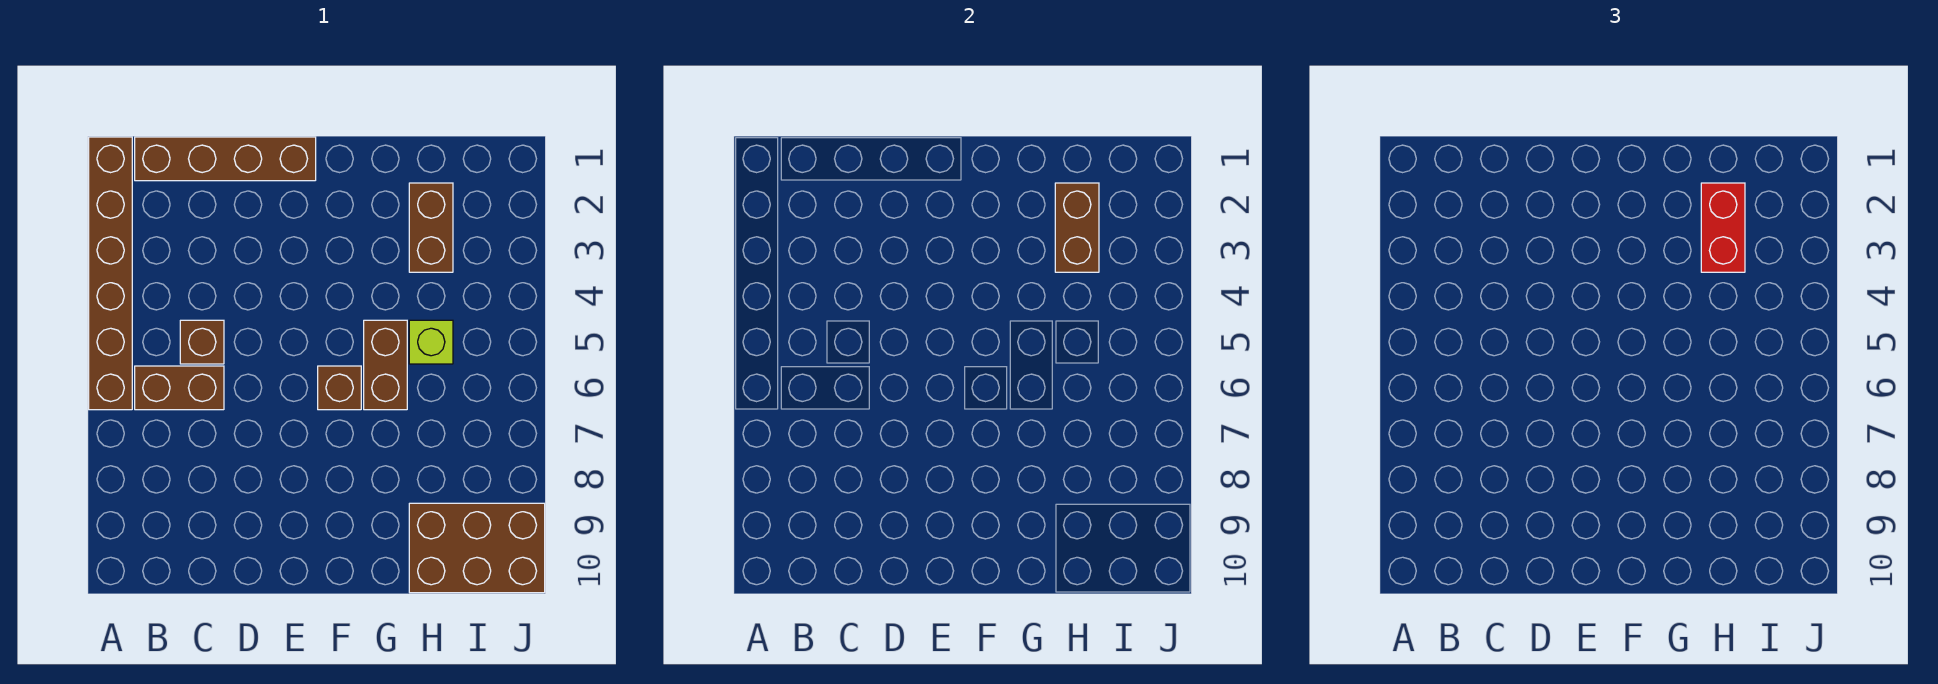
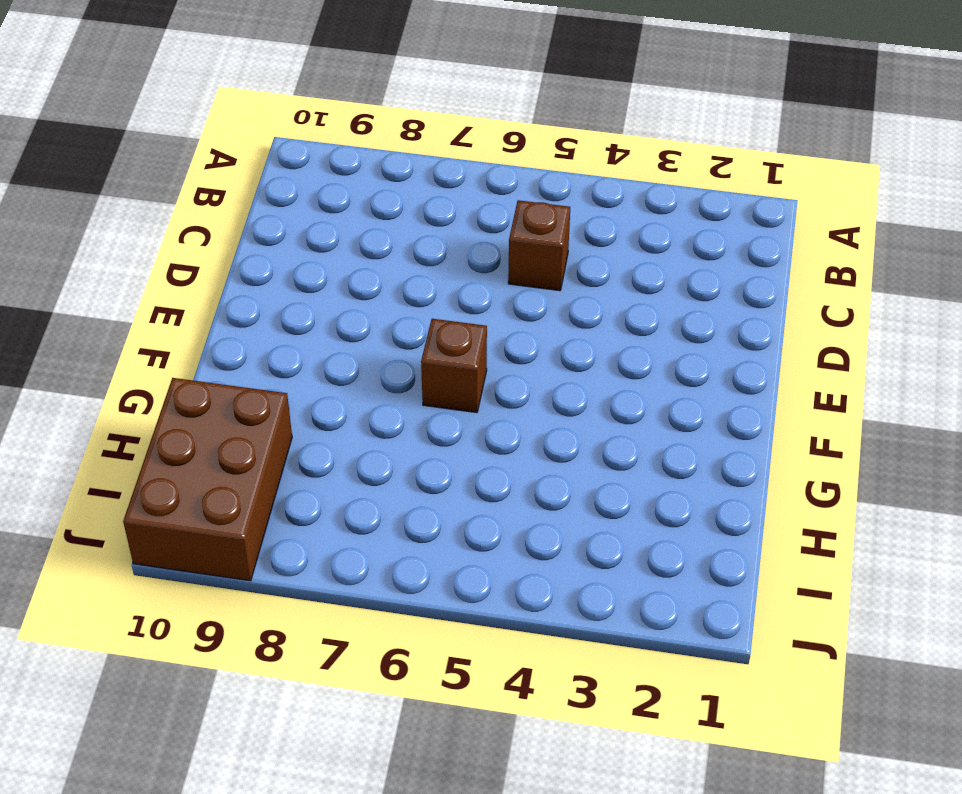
none -> brown brick A1:A6 level 1
none -> brown brick B1:E1 level 1

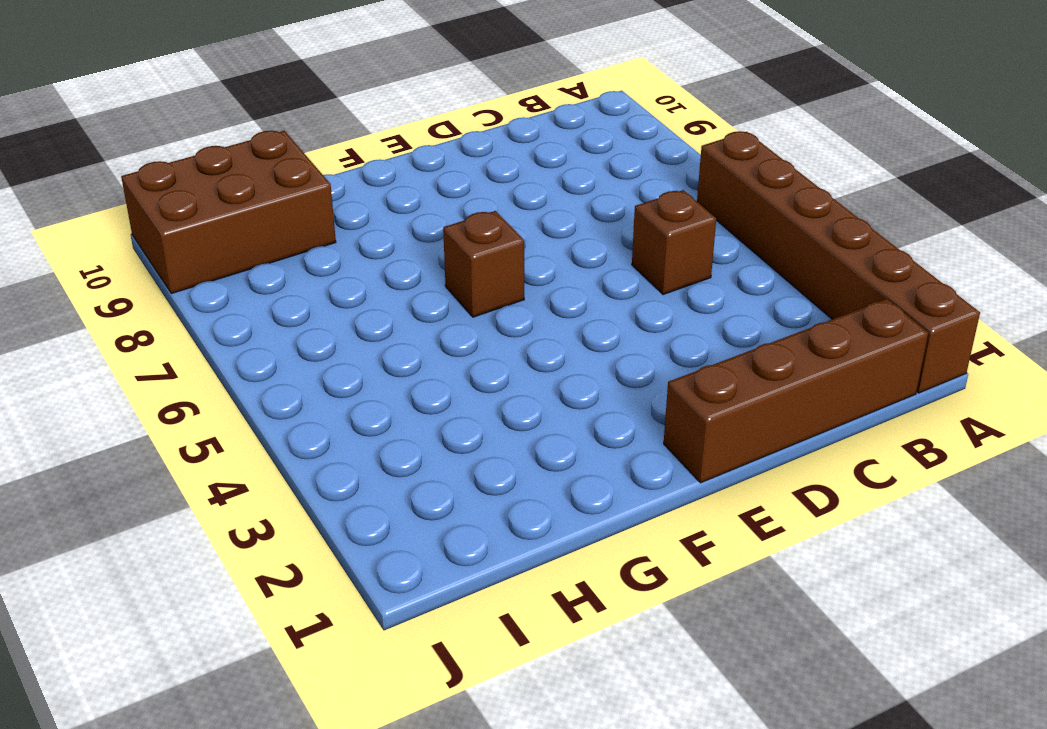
none -> brown brick B6:C6 level 1
none -> brown brick G5:G6 level 1

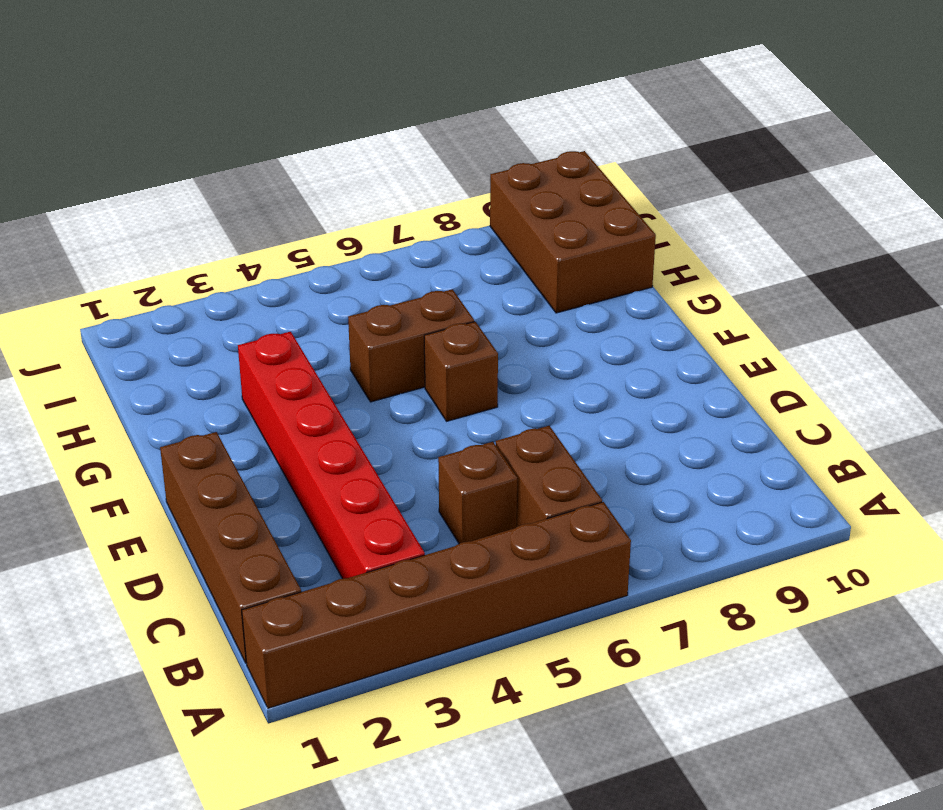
red brick B3:G3 level 1 -> none
none -> brown brick H2:H3 level 1
none -> lime brick H5 level 1

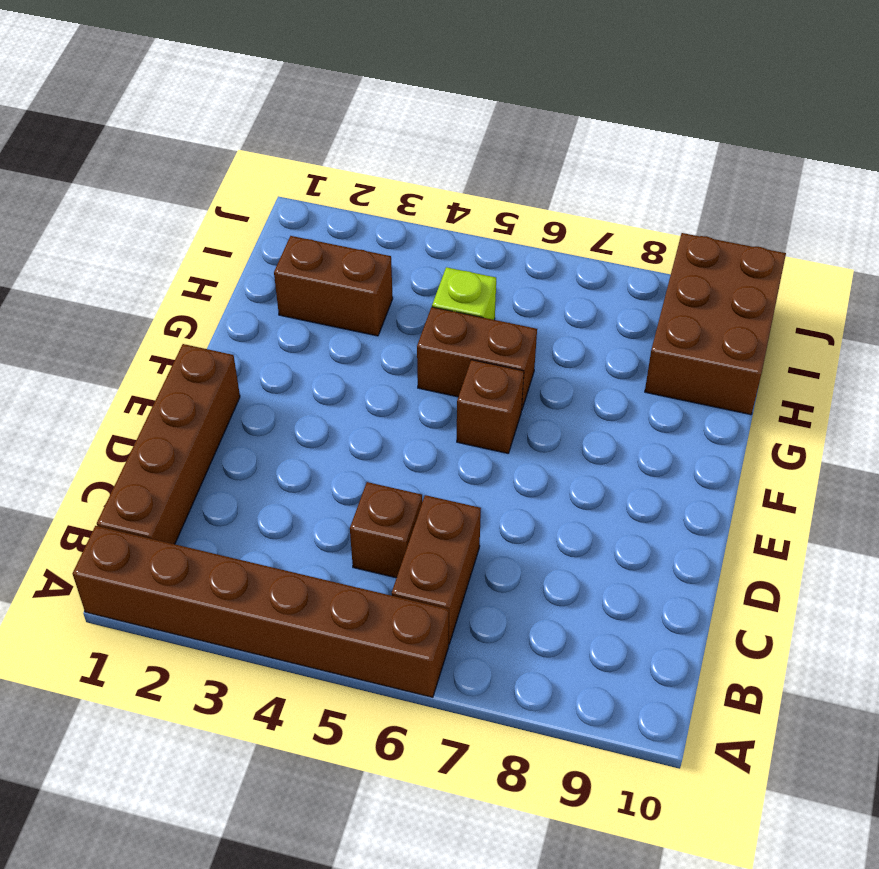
none -> brown brick H2:H3 level 2
none -> red brick H2:H3 level 3

